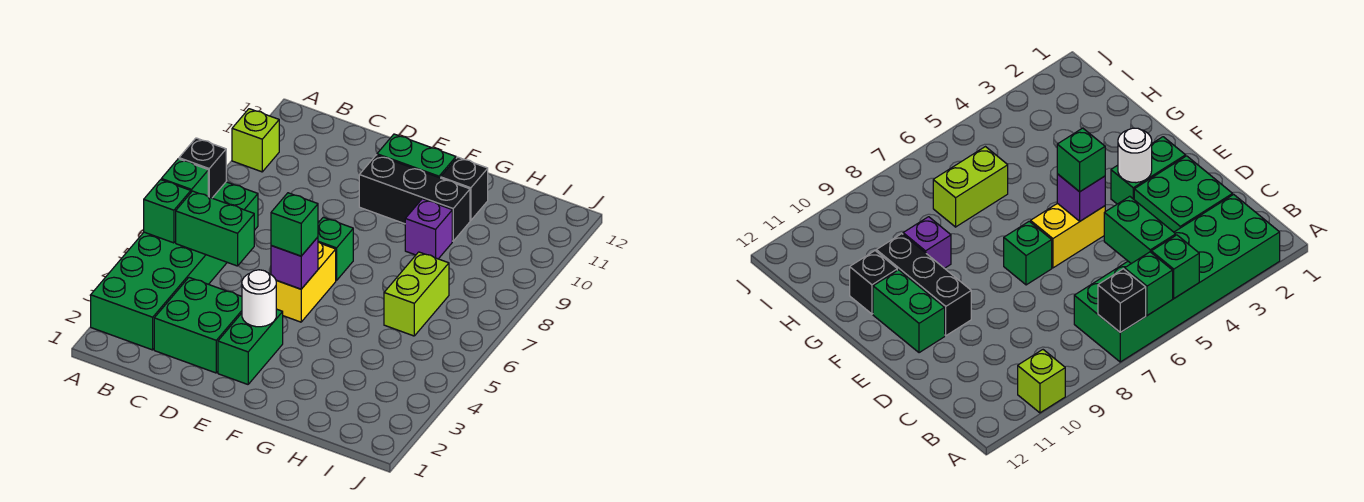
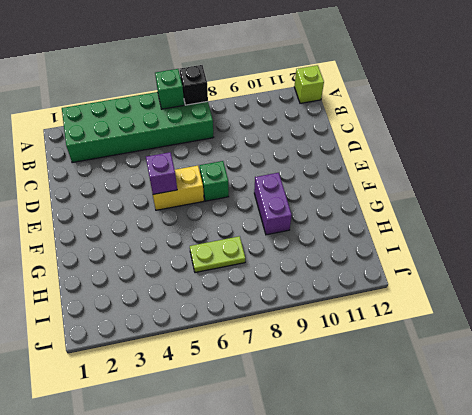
lime brick A12 level 1 -> lime brick A10 level 1
purple brick F9:G9 level 1 -> purple brick G9 level 1
lime plate H6:H7 level 1 -> lime brick H6:H7 level 1
none -> green brick C2:D3 level 1
none -> green brick E2:E3 level 1
none -> black brick E10:G10 level 1

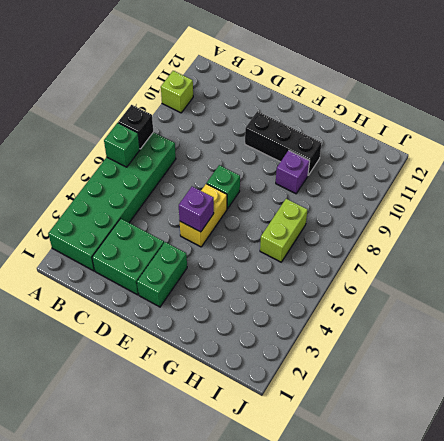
none -> green brick E11:F11 level 1
none -> black brick G11 level 1
none -> green brick A5 level 2

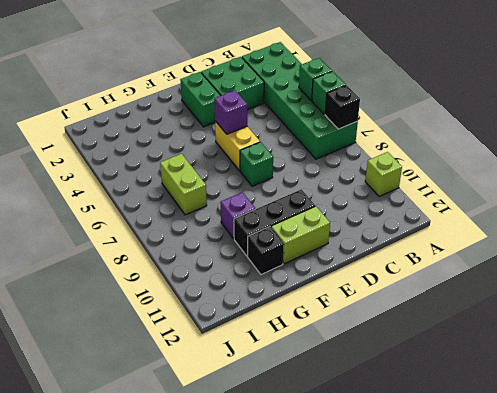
lime brick E11:F11 level 1 -> green brick E11:F11 level 1
none -> green brick B5:C5 level 2
none -> white round brick E3 level 2
none -> green brick E5 level 3

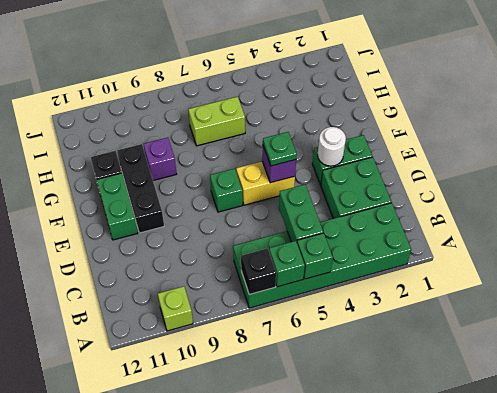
green plate E5 level 3 -> green brick E5 level 3

